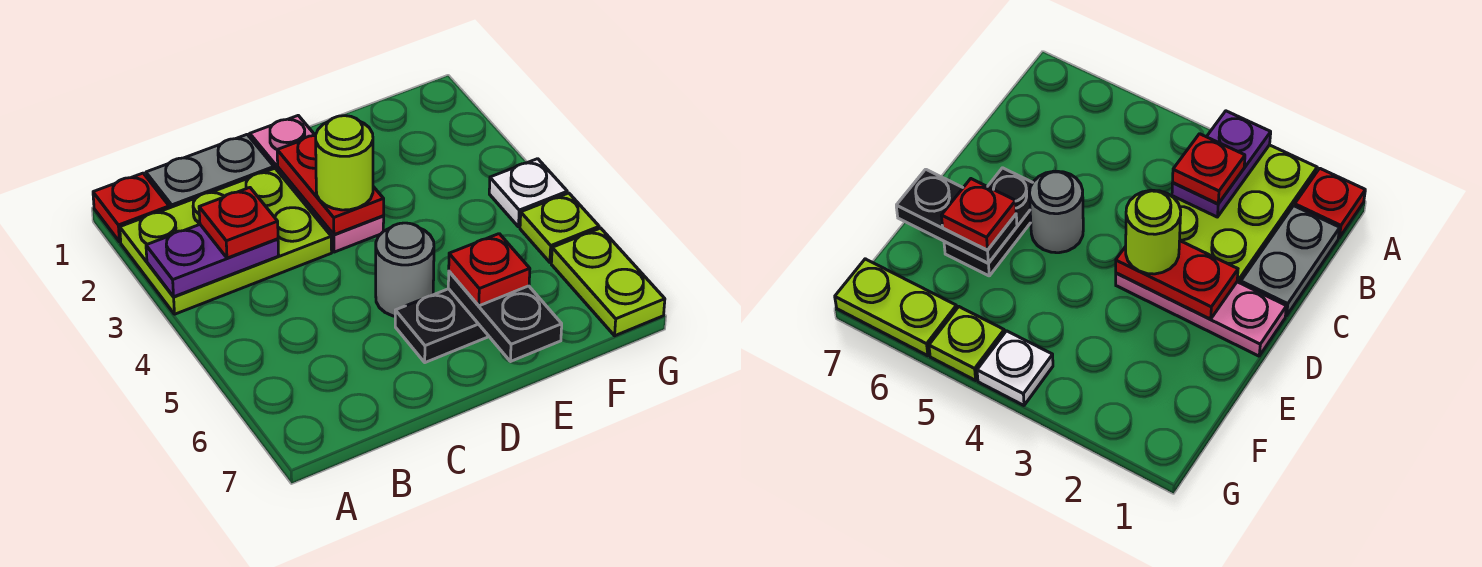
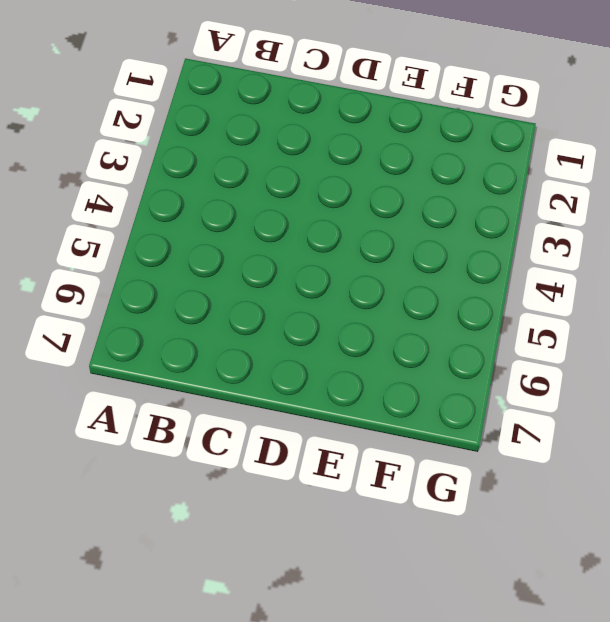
none -> red plate A1 level 1
none -> lime plate A2:C3 level 1
none -> grey plate B1:C1 level 1

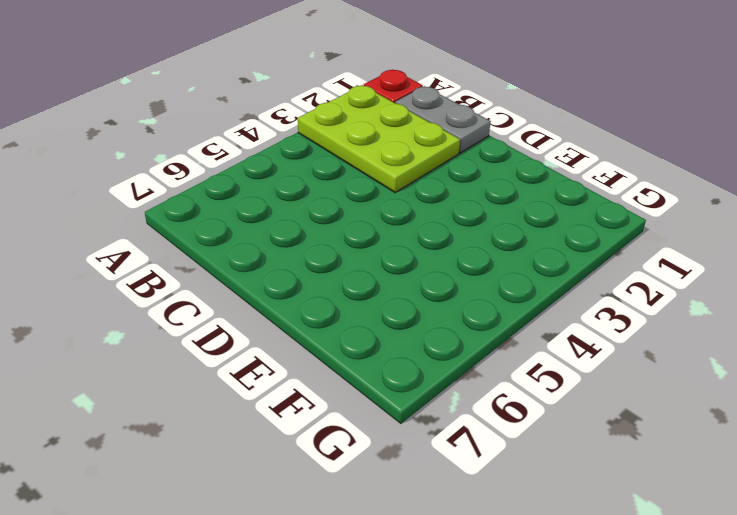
none -> pink plate D1:D3 level 1
none -> grey round brick D5 level 1
none -> black plate D6:E6 level 1

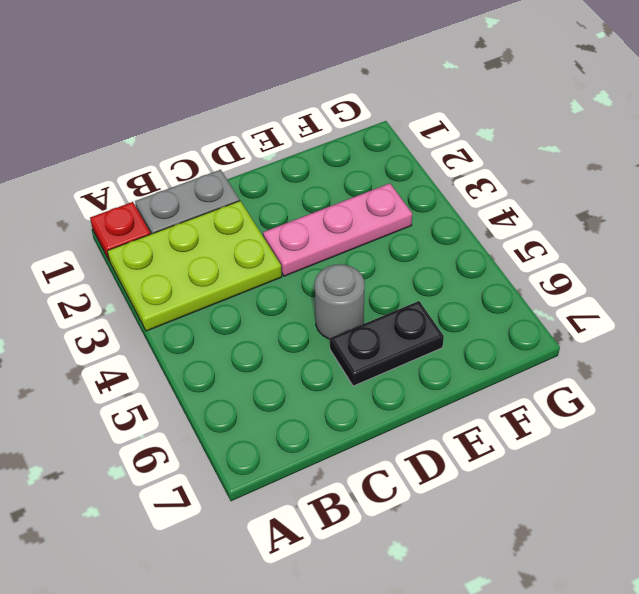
pink plate D3:F3 level 1 -> pink plate D1:D3 level 1
none -> white plate G4 level 1
none -> lime plate G5 level 1
none -> lime plate G6:G7 level 1

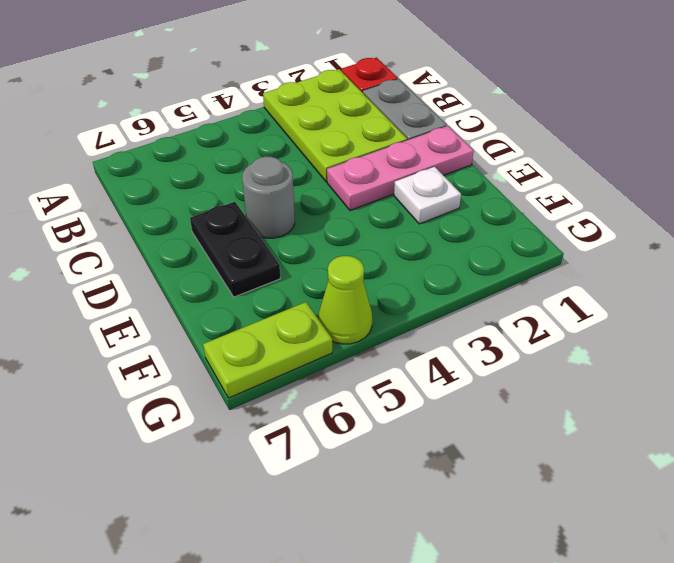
white plate E2 level 1 -> white plate G4 level 1
lime cone G5 level 1 -> lime plate G5 level 1
none -> purple plate A3:B3 level 2
none -> red plate D2:D3 level 2
none -> black plate E6:E7 level 2

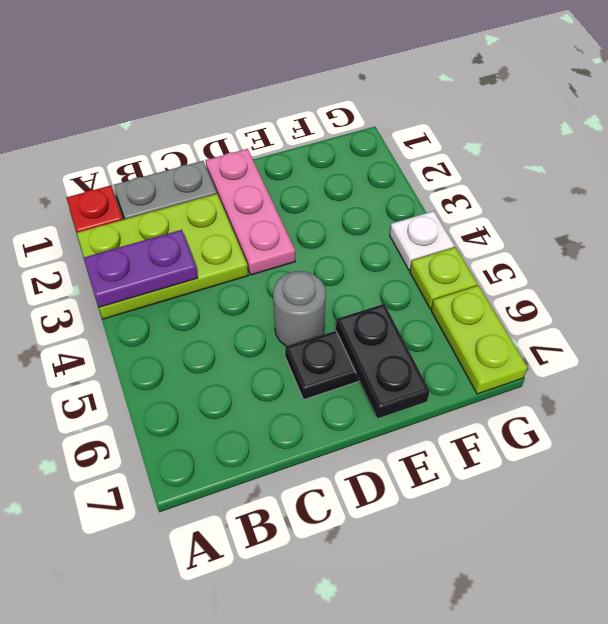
none -> red plate D2:D3 level 2
none -> red plate B3 level 3
none -> lime round brick D3 level 3

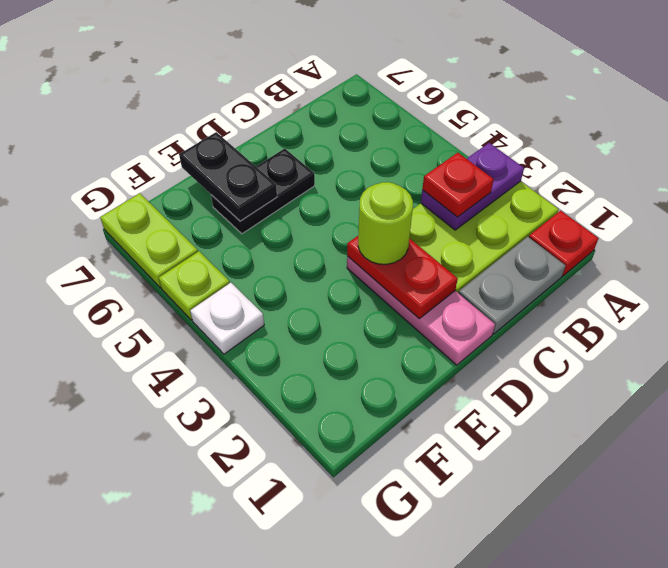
none -> grey round brick D5 level 1
none -> red plate E6 level 3

